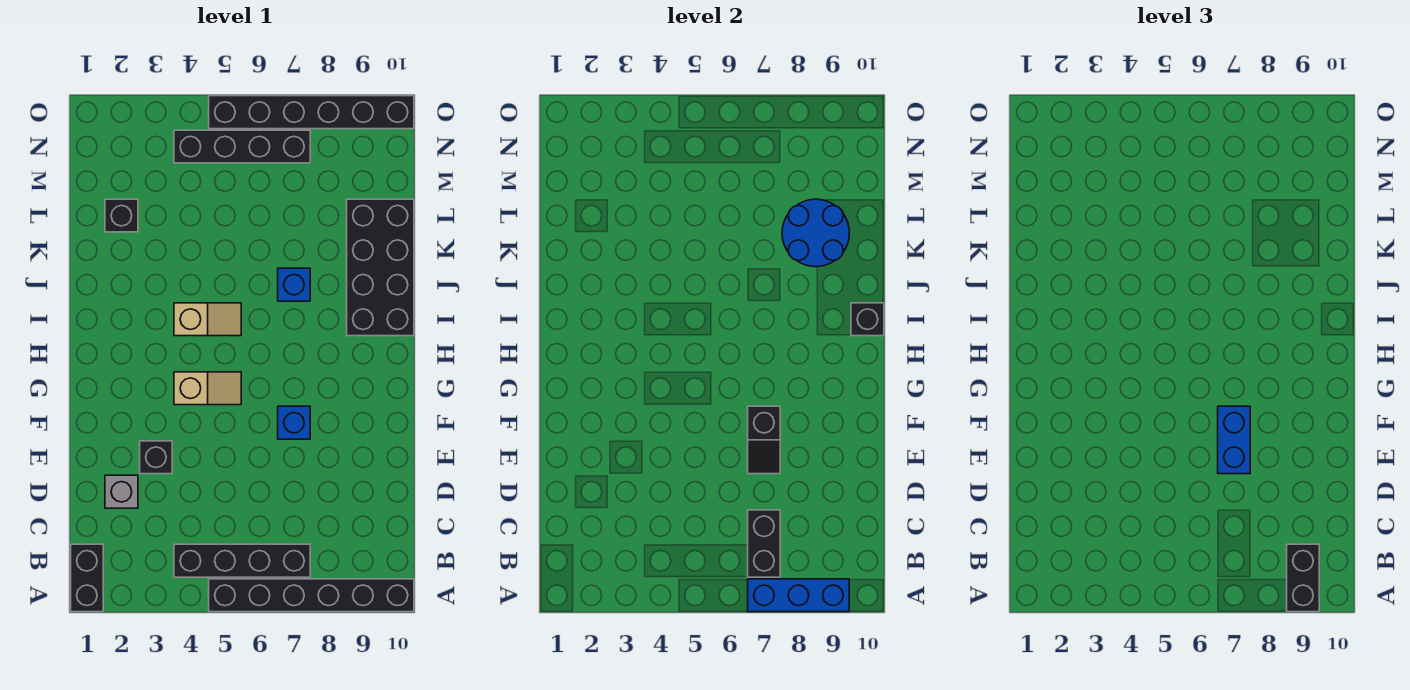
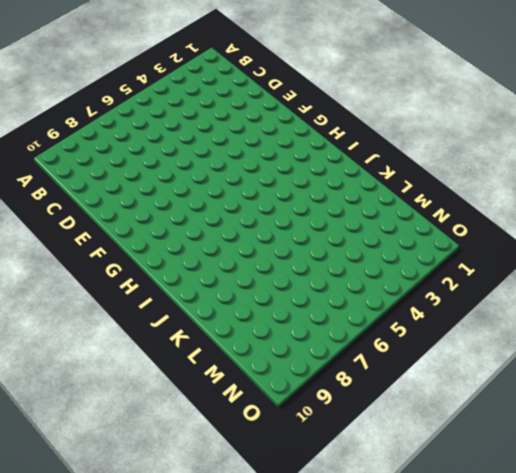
none -> black brick A1:B1 level 1
none -> black brick A5:A10 level 1
none -> black brick B4:B7 level 1

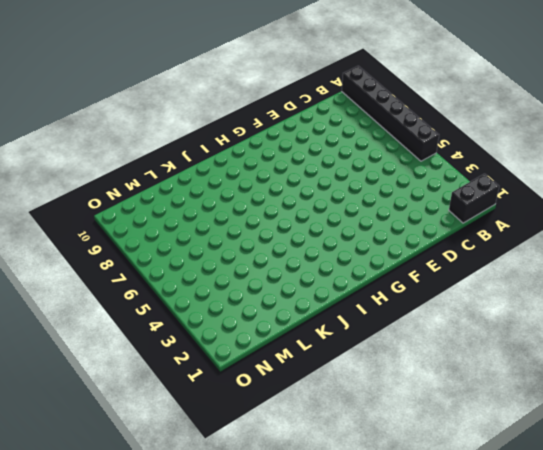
none -> black brick B4:B7 level 1
none -> grey brick D2 level 1
none -> black brick E3 level 1

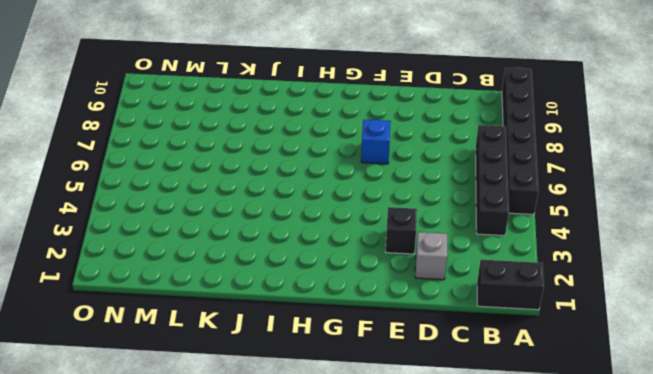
none -> tan slope G4:G5 level 1 top 4
none -> tan slope I4:I5 level 1 top 4
none -> black brick I9:L10 level 1

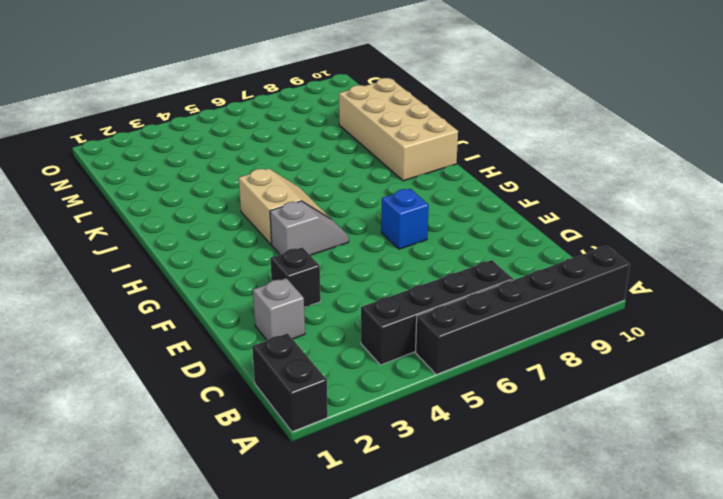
grey slope G4:G5 level 1 top 4 -> tan slope G4:G5 level 1 top 4
tan slope H4:I5 level 1 top 4 -> tan slope I4:I5 level 1 top 4
tan brick I9:L10 level 1 -> black brick I9:L10 level 1
none -> blue brick J7 level 1
none -> black brick L2 level 1
none -> black brick N4:N7 level 1

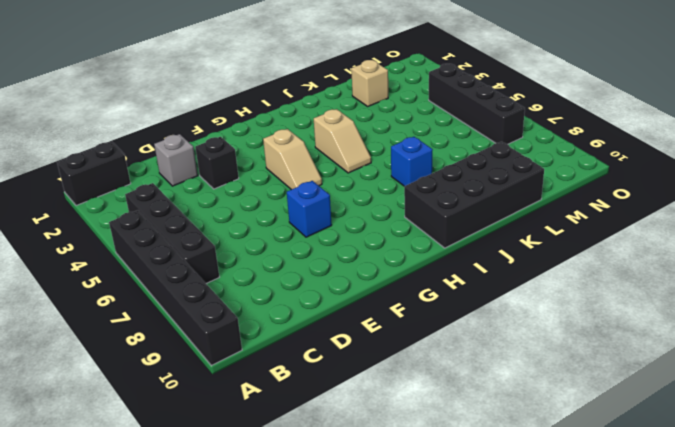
tan brick L2 level 1 -> black brick L2 level 1
none -> black brick O5:O10 level 1
none -> blue brick A7:A9 level 2
none -> black brick B7:C7 level 2

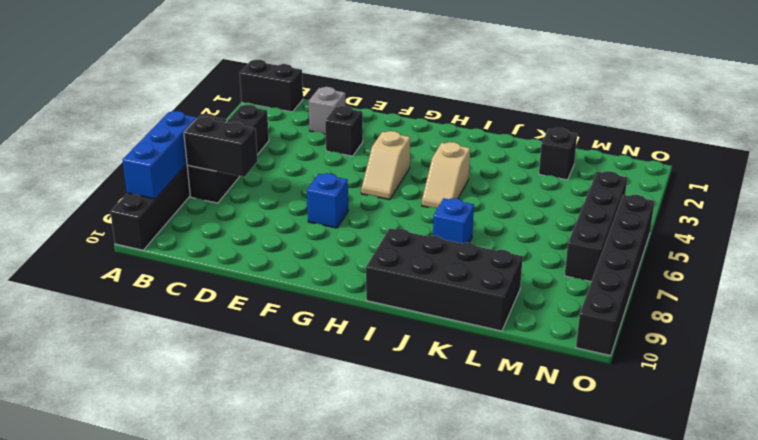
none -> black slope E7:F7 level 2 top F
none -> black brick I10 level 2
none -> blue round brick K8:L9 level 2

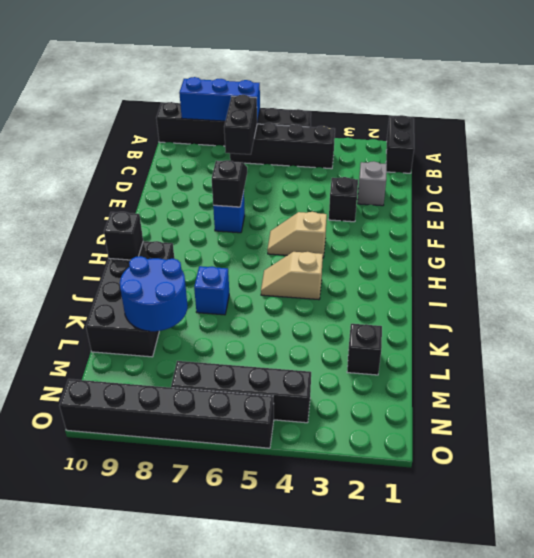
none -> black brick A9:B9 level 3
none -> blue brick E7:F7 level 3

